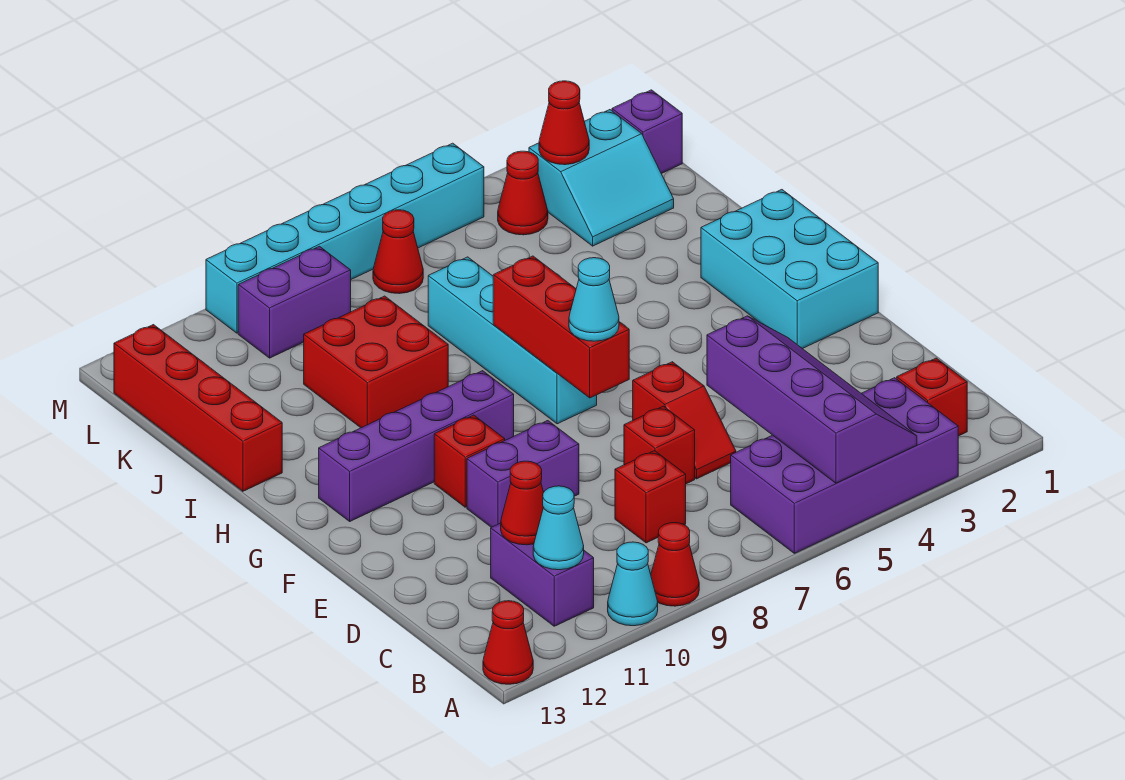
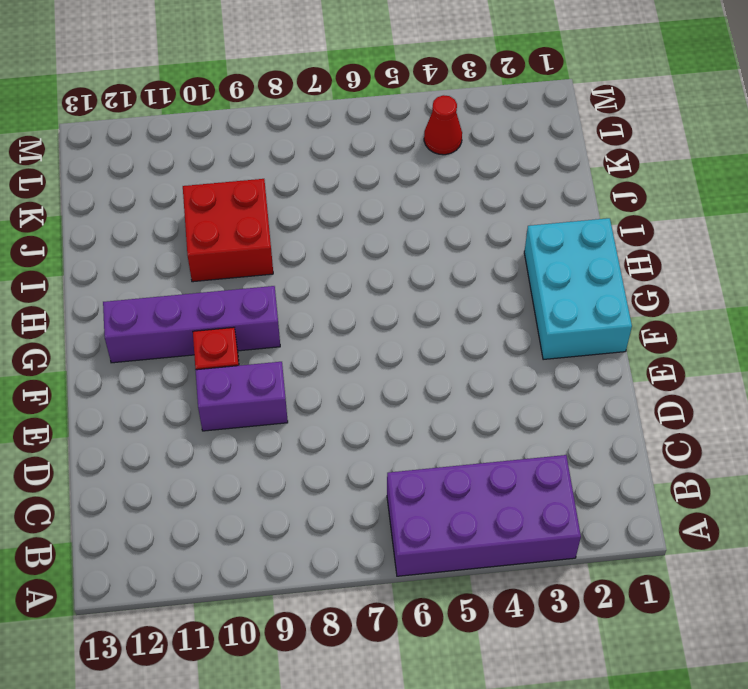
none -> red cone A9 level 1
none -> cyan cone A10 level 1
none -> red cone A13 level 1

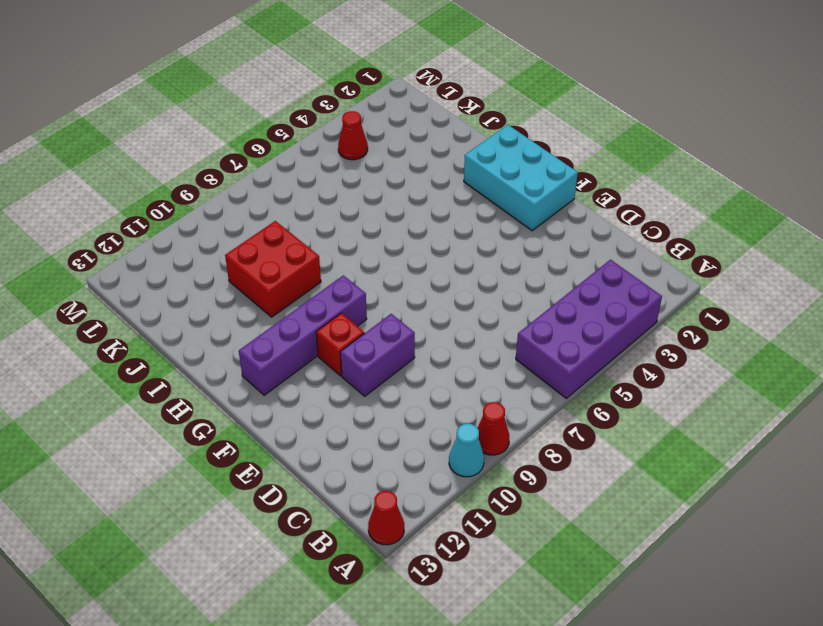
none -> red brick B2 level 1
none -> purple brick B11:C11 level 1
none -> red brick C8 level 1

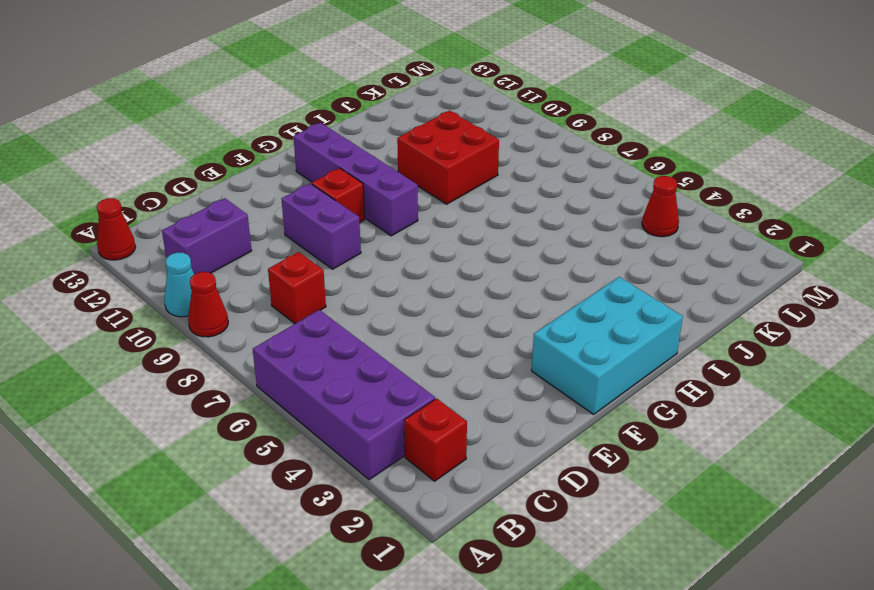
none -> red slope D6:E6 level 1 top E
none -> red brick D7 level 1
none -> cyan brick G7:J7 level 1

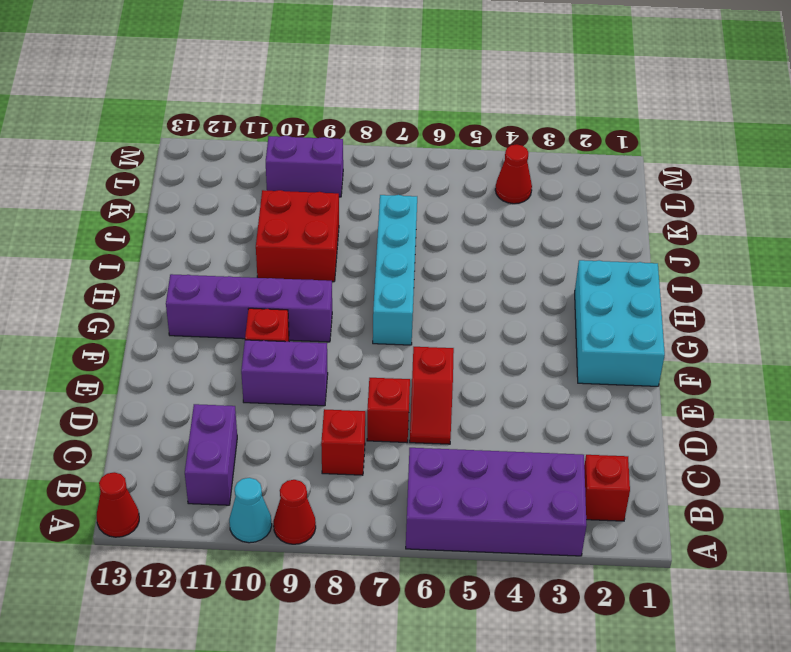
none -> red brick I13:L13 level 1
none -> cyan slope K2:L3 level 1 top L
none -> purple brick L1 level 1

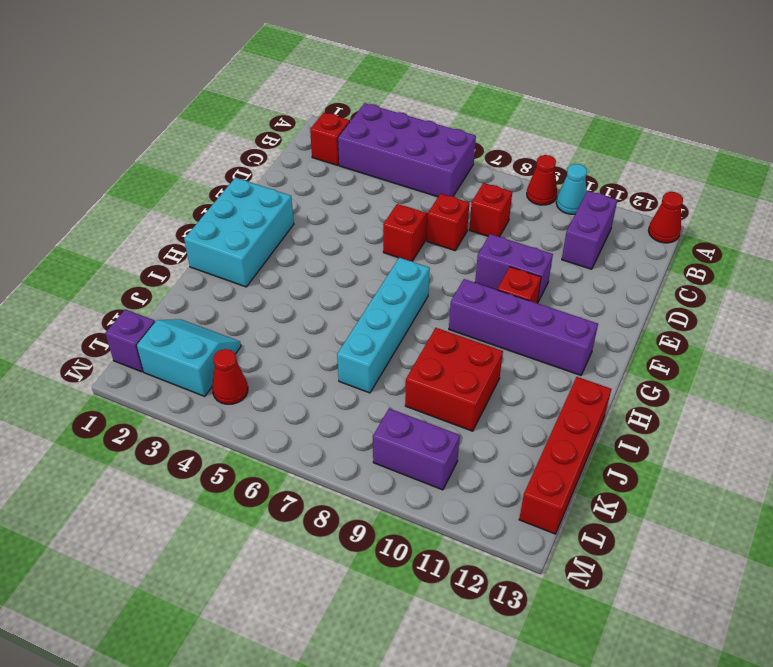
none -> red cone L7 level 1
none -> cyan brick M5:M10 level 1
none -> purple slope A4:D5 level 2 top 5

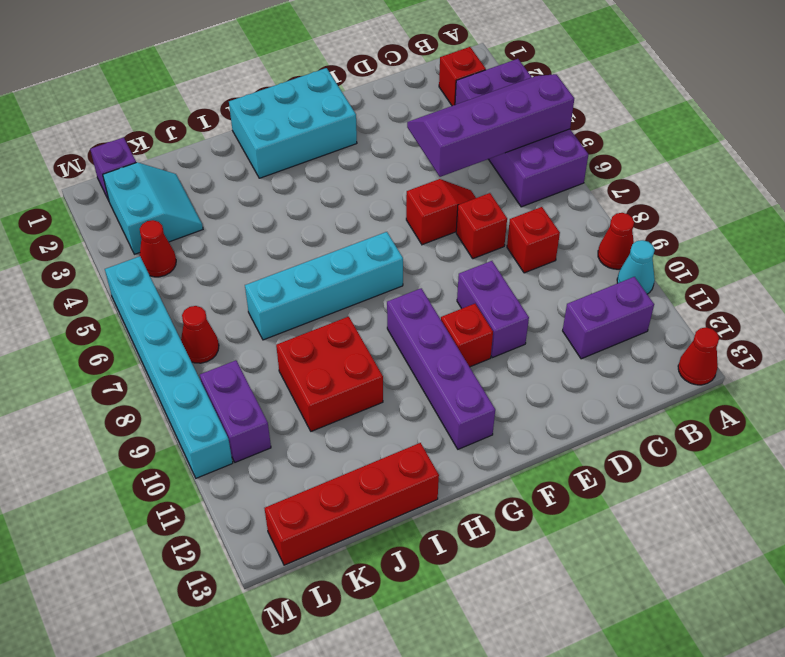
none -> cyan cone B11 level 2
none -> red cone C11 level 2
none -> red brick F7:H7 level 2

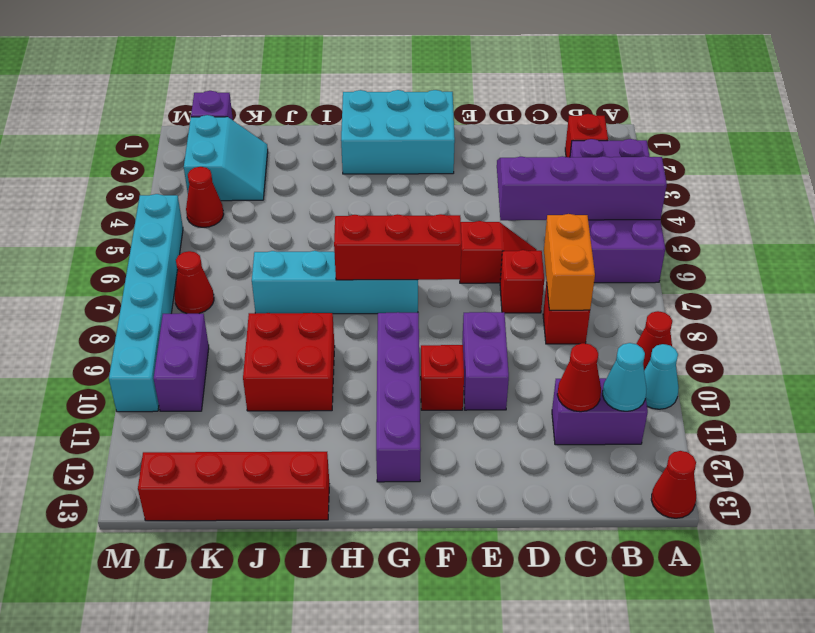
orange brick C7:C8 level 2 -> none
none -> red cone L3 level 2
none -> cyan cone F7 level 3

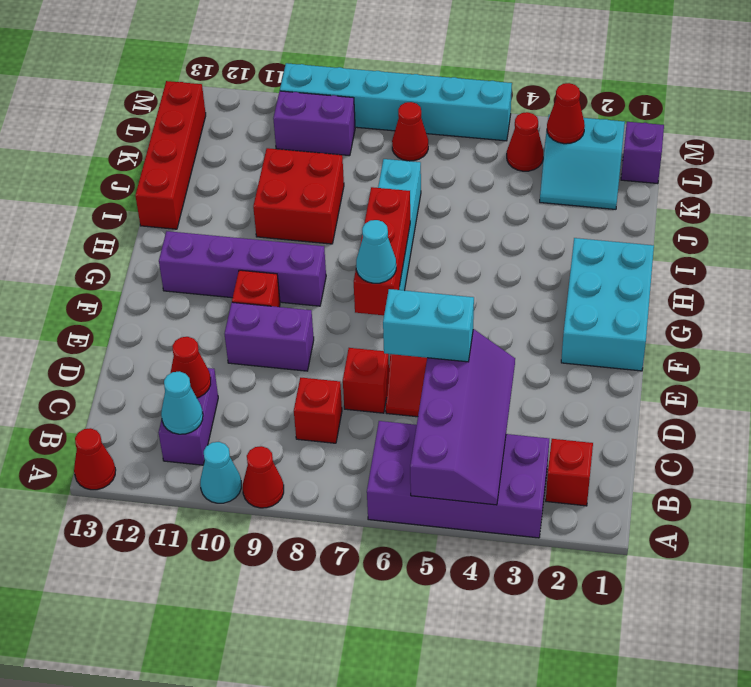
cyan brick D5:D6 level 3 -> none

